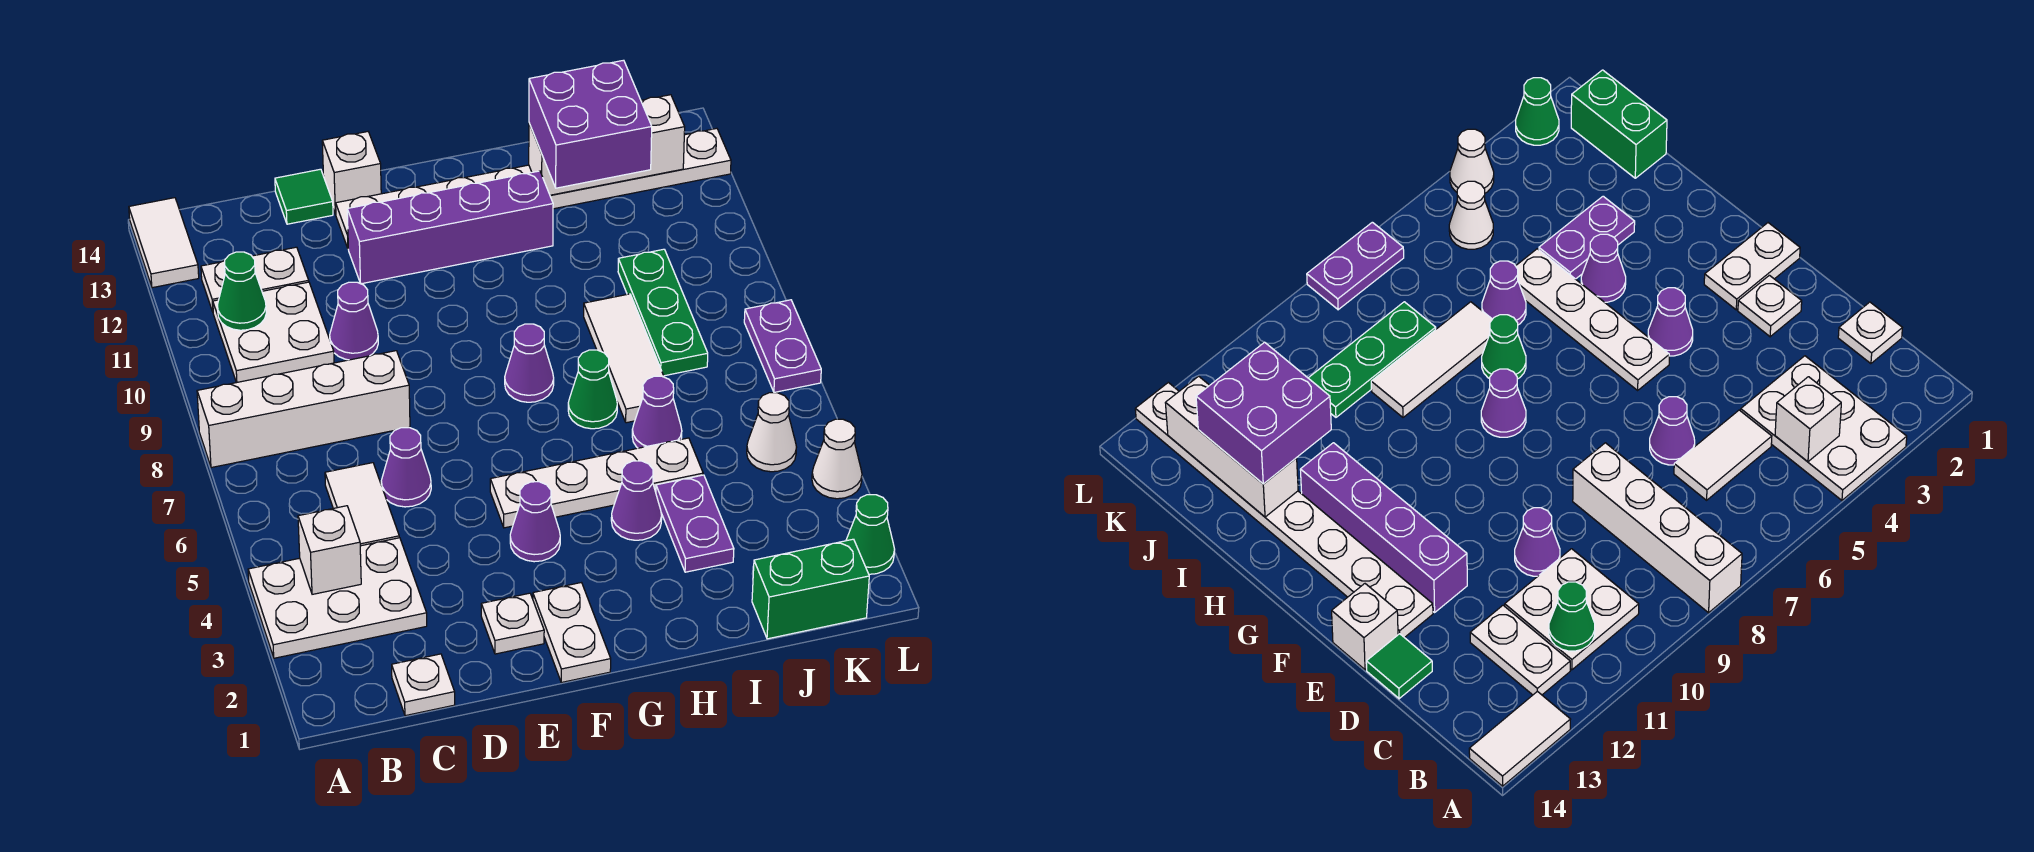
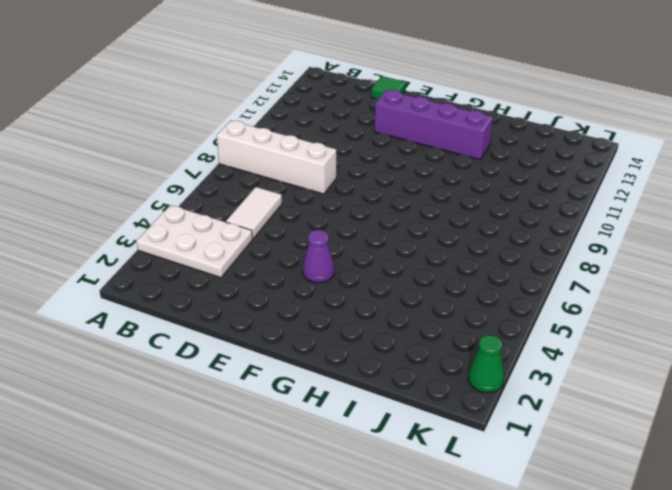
none -> white tile A13:A14 level 1
none -> white plate B10:C11 level 1
none -> white plate B12:C12 level 1
none -> white plate C1 level 1

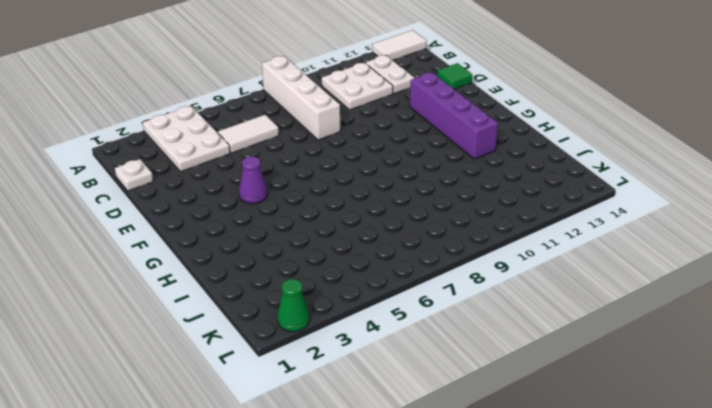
none -> purple cone D6 level 1
none -> purple cone D10 level 1
none -> white plate E2 level 1
none -> white plate E13:L13 level 1

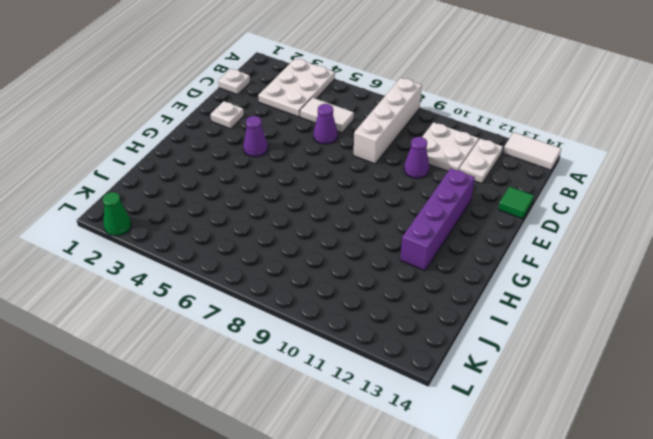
none -> white plate E13:L13 level 1
none -> white brick E14 level 1
none -> white plate F1:F2 level 1
none -> white plate F5:I5 level 1

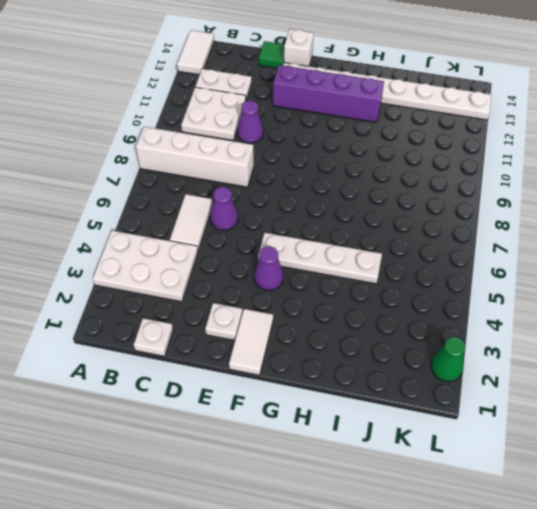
white tile F1:F2 level 1 -> white plate F1:F2 level 1
none -> purple cone G8 level 1
none -> purple cone H4 level 1
none -> green cone H7 level 1
none -> purple plate I3:I4 level 1

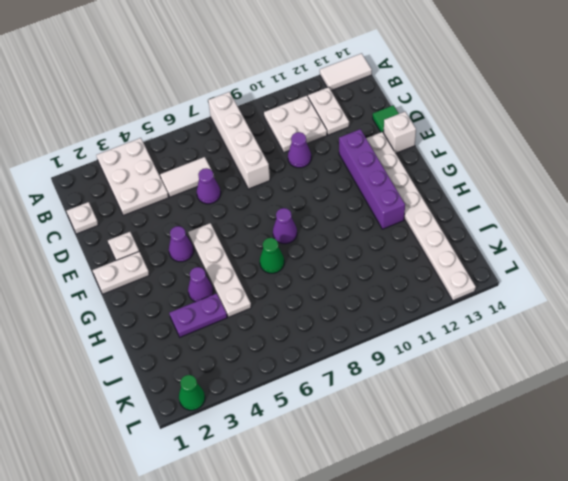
none -> purple cone I6 level 1
none -> white tile I7:I9 level 1
none -> green brick J1:K1 level 1
none -> green plate J8:J10 level 1

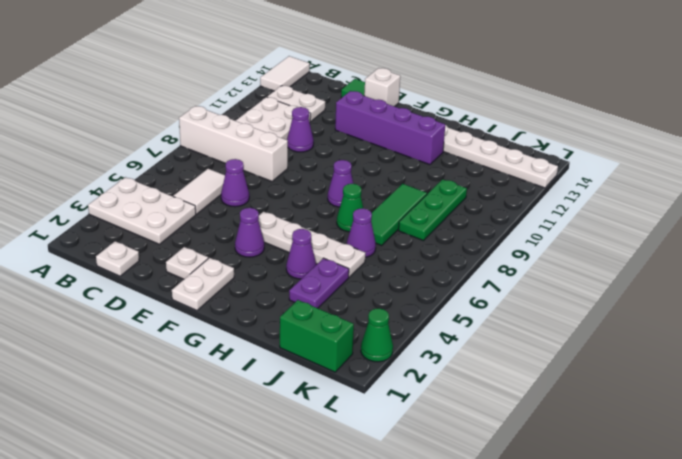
green tile I7:I9 level 1 -> white tile I7:I9 level 1
none -> white cone K5 level 1
none -> white cone L4 level 1
none -> purple plate L7:L8 level 1
none -> white brick B4 level 2

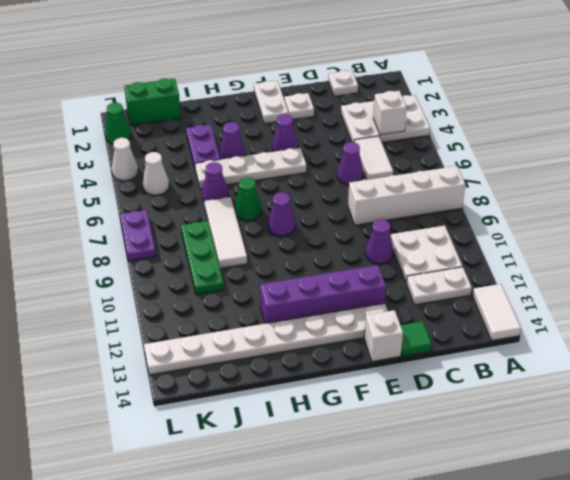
none -> green cone B11 level 2
none -> white brick I13:K13 level 2
none -> purple brick I12:J13 level 3

